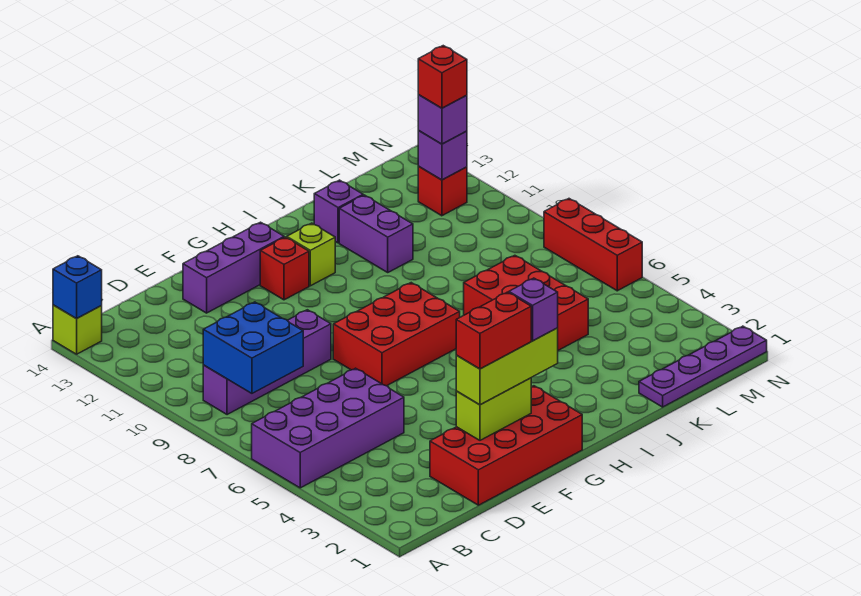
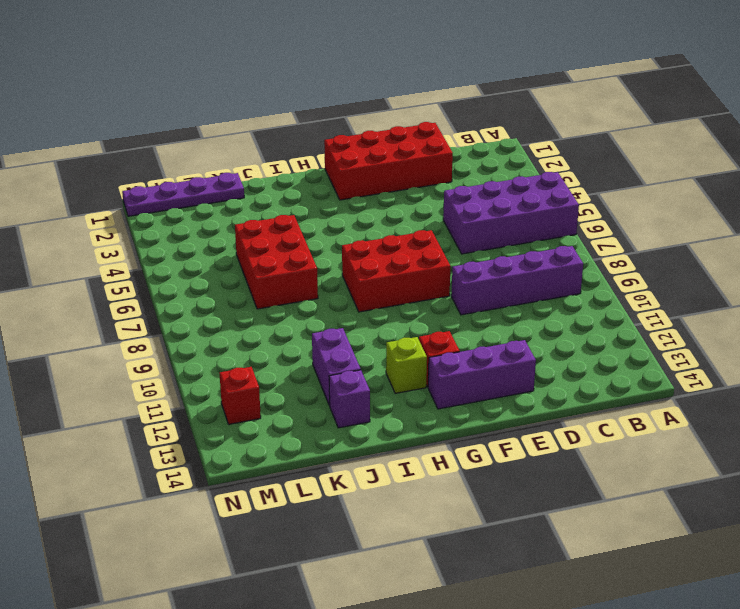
none -> lime brick A14 level 1
none -> red brick N6:N8 level 1
none -> blue brick A14 level 2

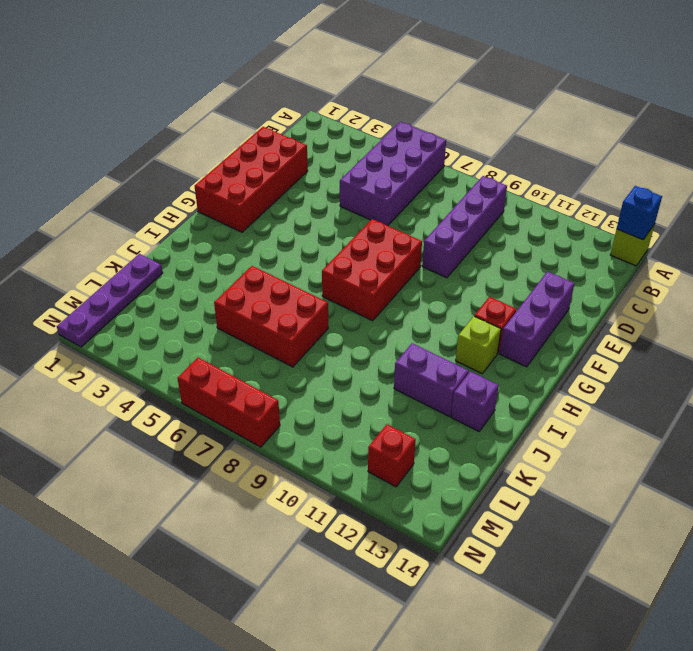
none -> blue brick B8:C9 level 2
none -> lime brick E2:F2 level 2
none -> purple brick M12 level 2

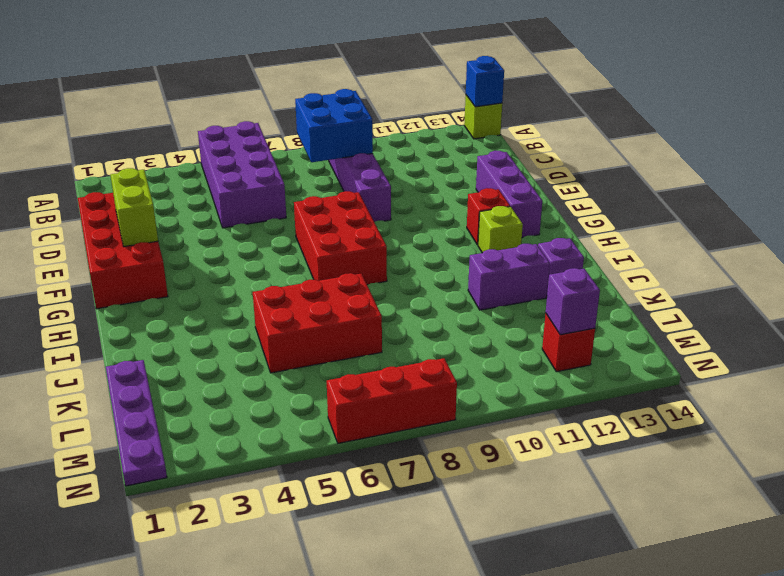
none -> lime brick E2:G2 level 3
none -> purple brick M12 level 3
none -> red brick E2:F2 level 4

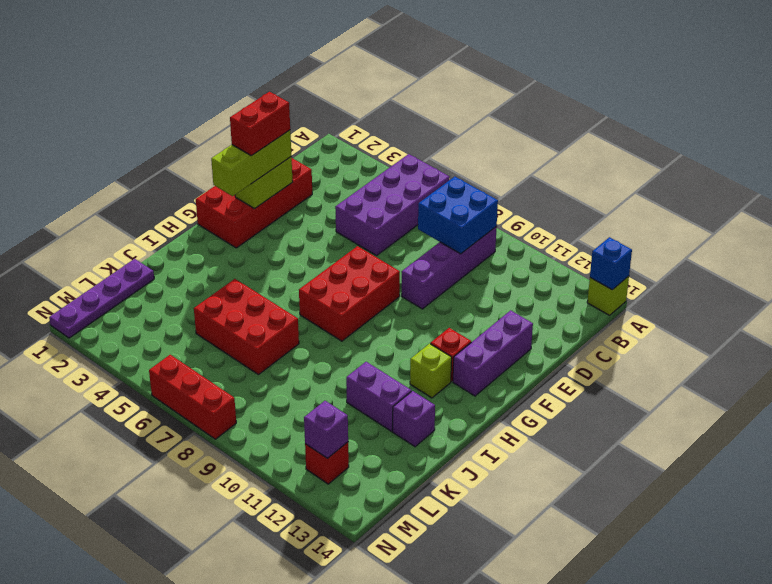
none -> purple brick M12 level 3
none -> purple brick G2 level 4
none -> red brick M12 level 4

